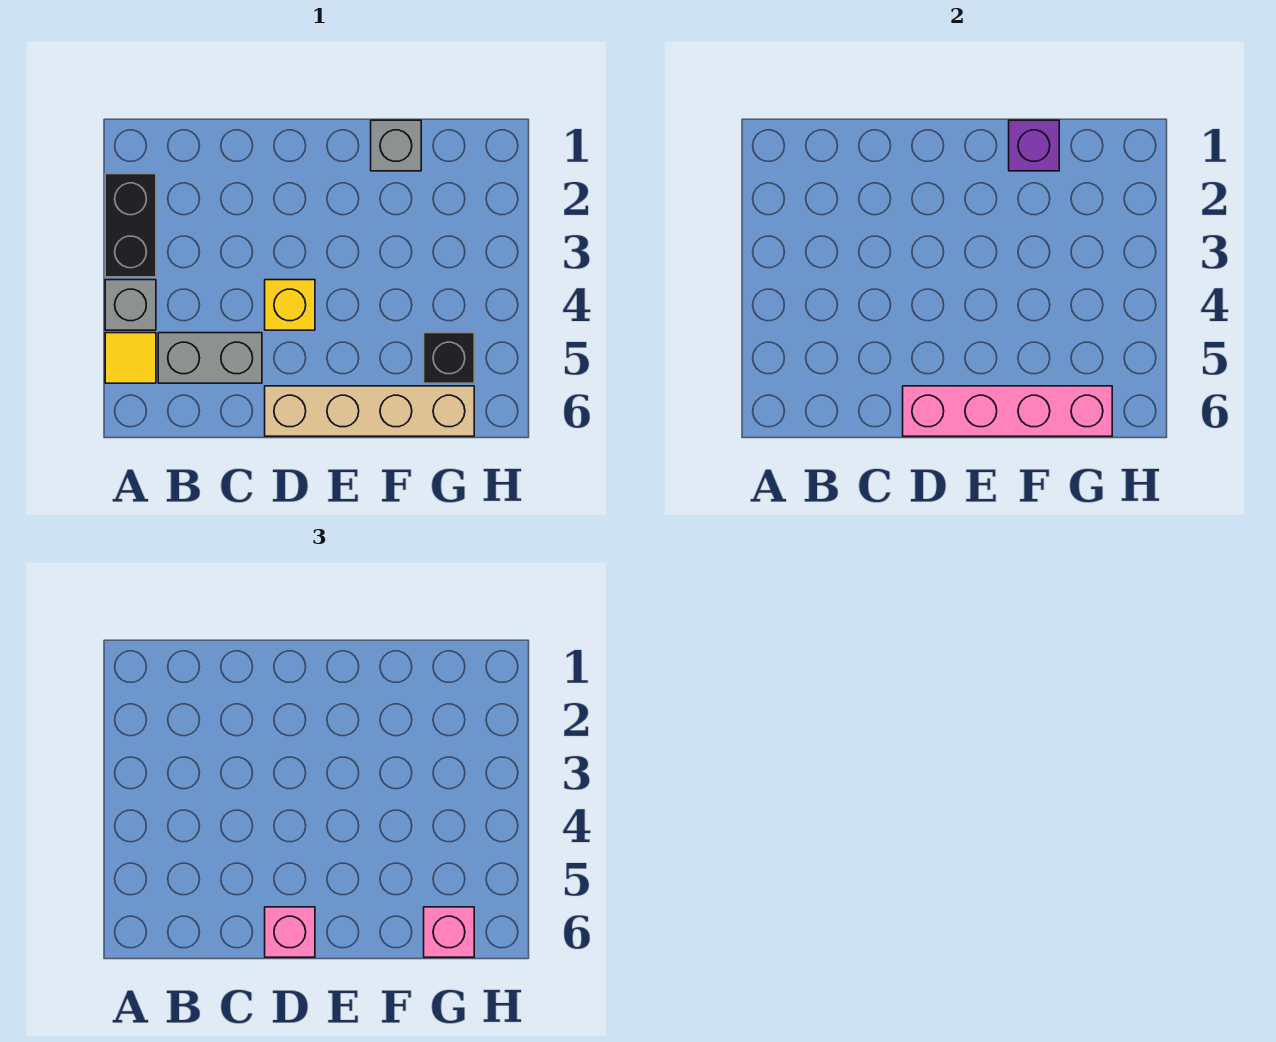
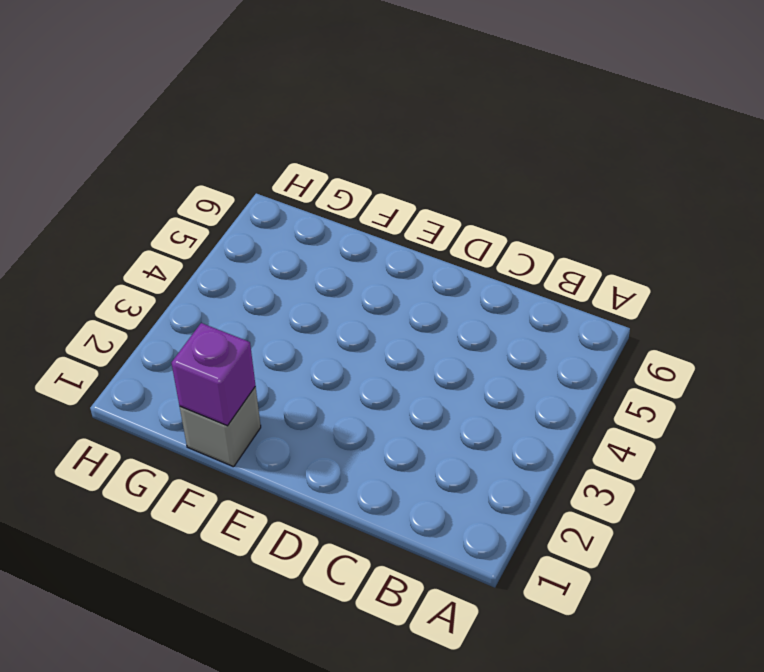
none -> black brick A2:A3 level 1
none -> grey brick A4 level 1
none -> yellow tile A5 level 1

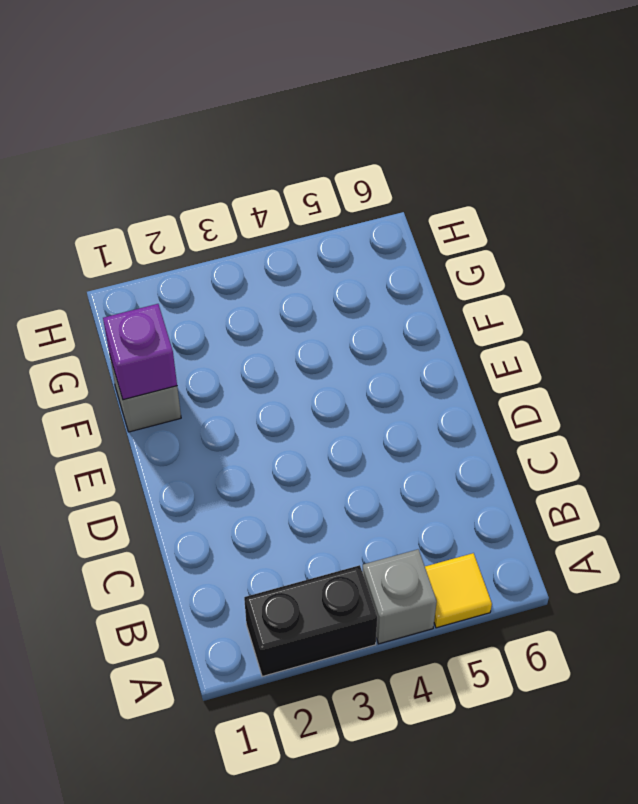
none -> grey brick B5:C5 level 1
none -> yellow brick D4 level 1
none -> tan brick D6:G6 level 1

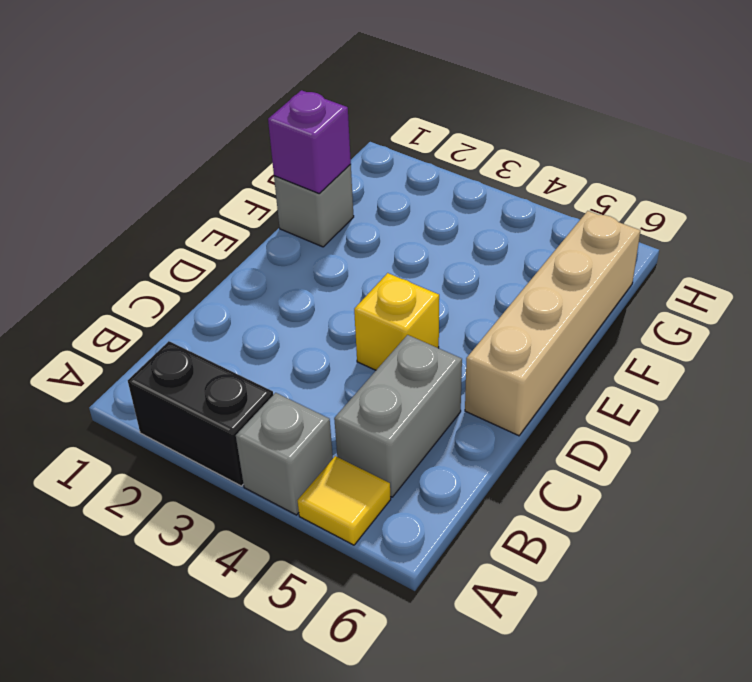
none -> black brick G5 level 1
none -> pink brick D6:G6 level 2
none -> pink brick D6 level 3

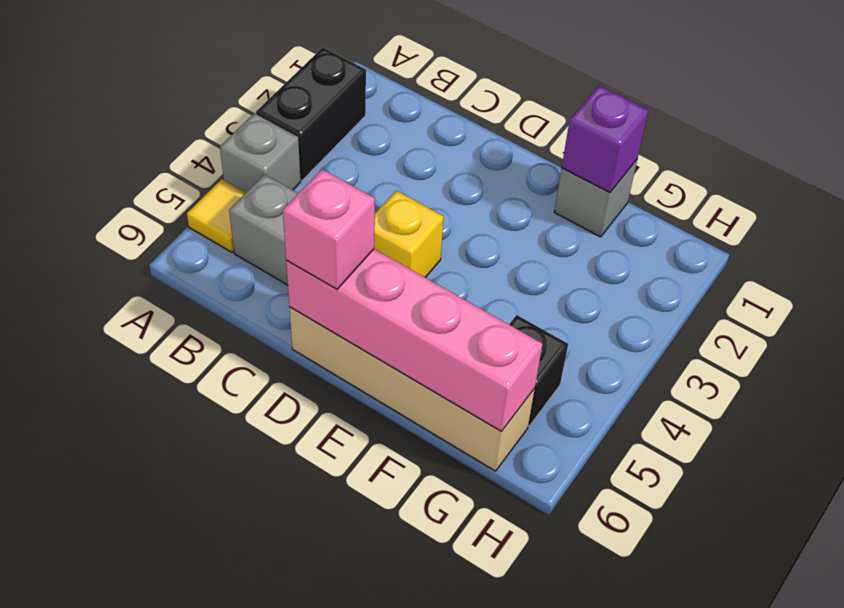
none -> pink brick G6 level 3

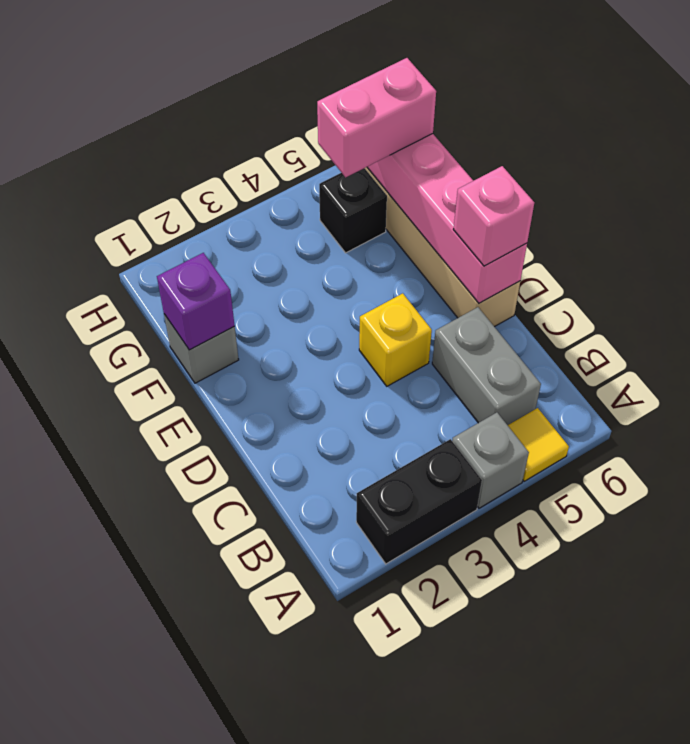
pink brick G5:G6 level 3 -> pink brick G6 level 3

